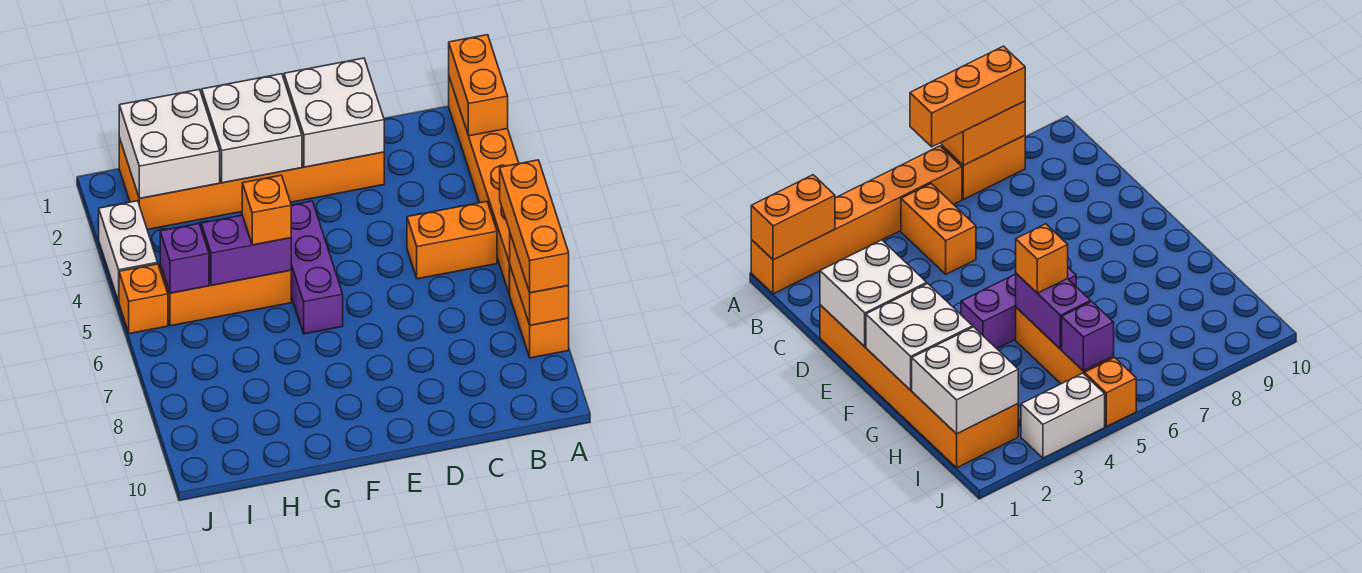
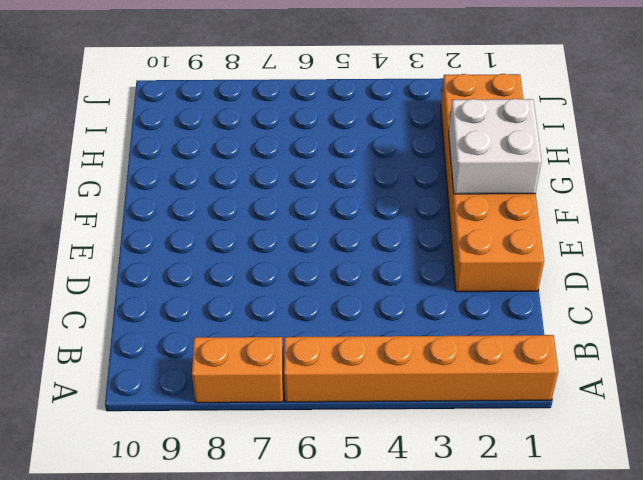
none -> orange brick B5:C5 level 1
none -> purple brick F4:F6 level 1
none -> orange brick G5:I5 level 1

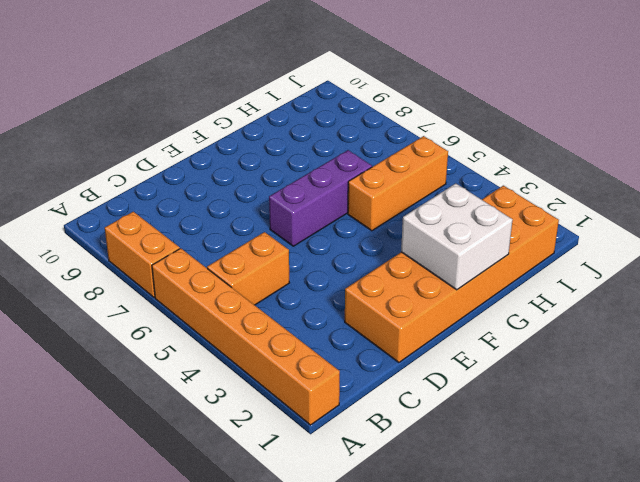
purple brick E6:G6 level 1 -> purple brick F4:F6 level 1
none -> white brick J3:J4 level 1
none -> orange brick J5 level 1
none -> orange brick A1:A2 level 2

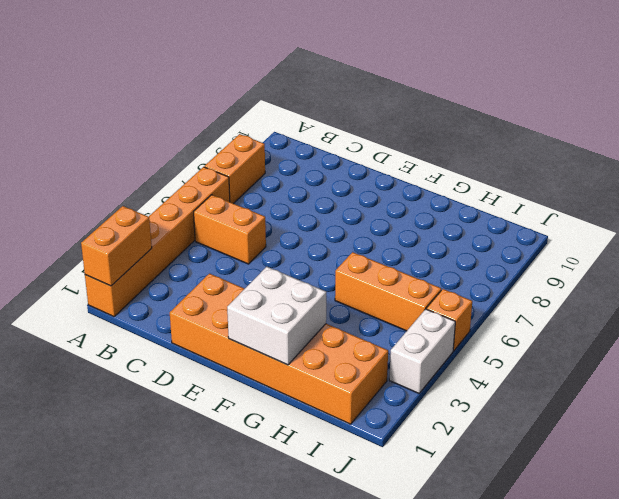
none -> purple brick F4:F6 level 1
none -> orange brick A7:A8 level 2
none -> white brick D1:E2 level 2

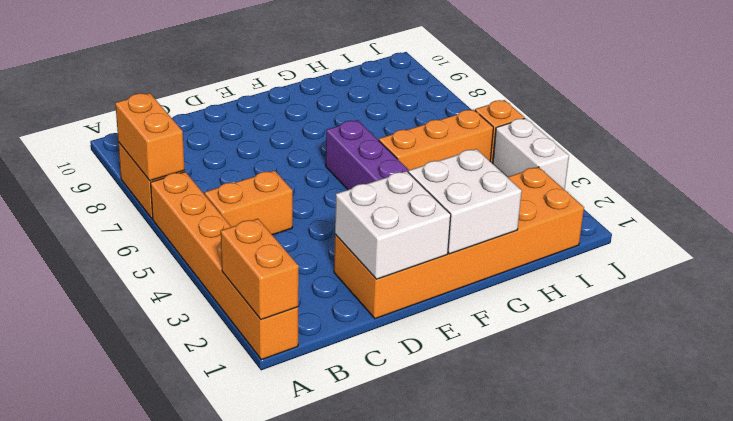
none -> purple brick G5:H5 level 2
none -> white brick H1:I2 level 2
none -> purple brick I5 level 2

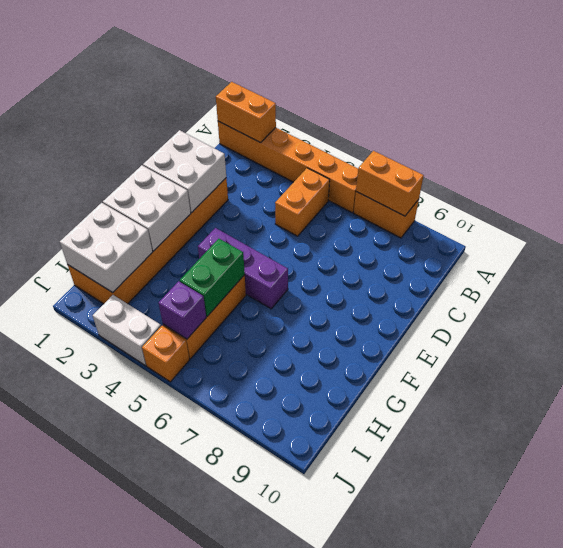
green brick G5:H5 level 2 -> purple brick G5:H5 level 2
none -> orange brick A6:A8 level 3
none -> orange brick G5 level 3

